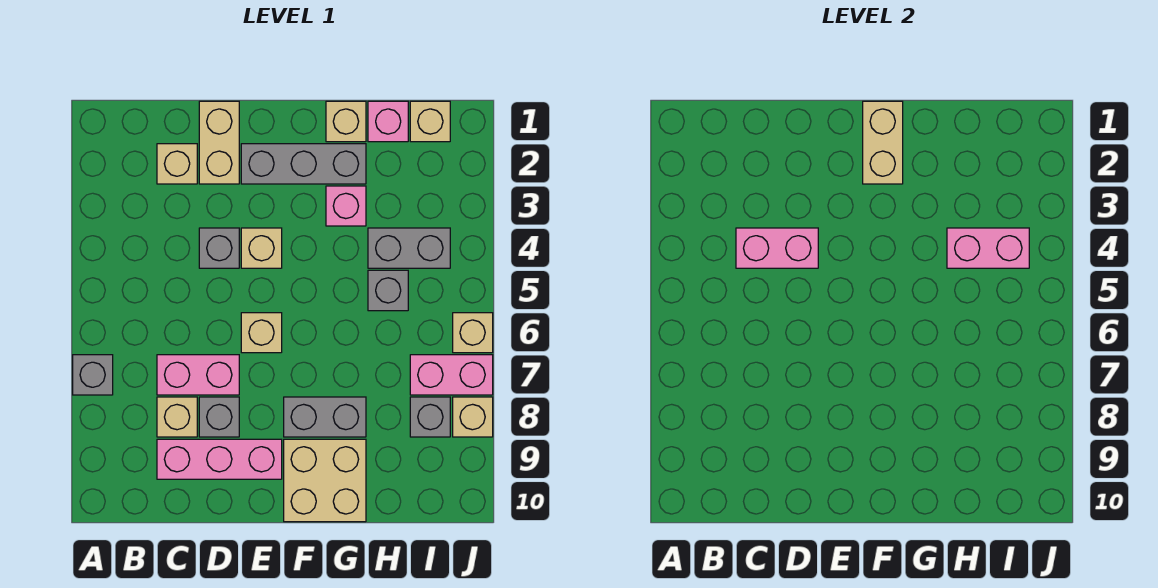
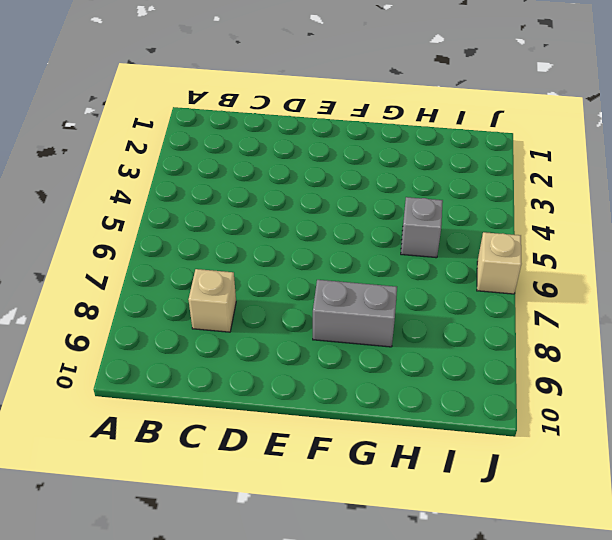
none -> grey brick A7 level 1
none -> tan brick C2 level 1
none -> pink brick C7:D7 level 1

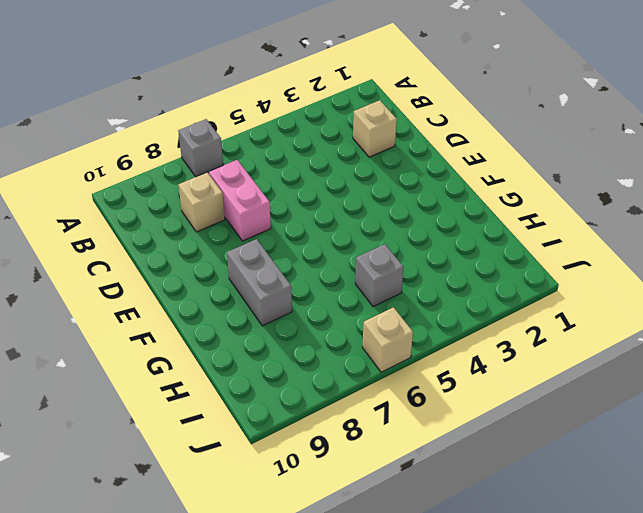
none -> pink brick C9:E9 level 1
none -> tan brick D1:D2 level 1
none -> grey brick D4 level 1

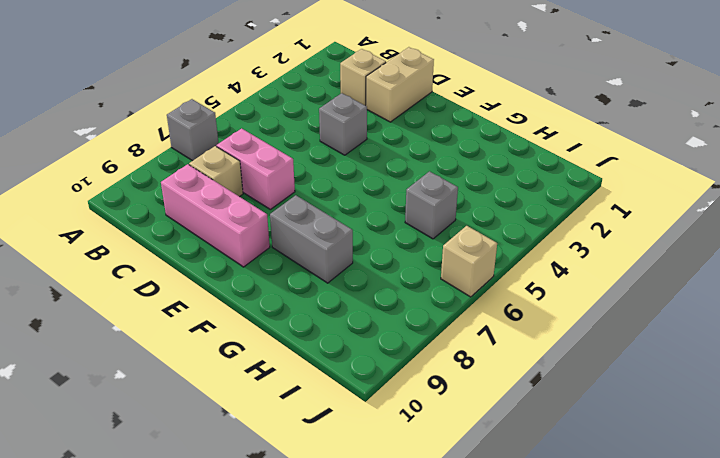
none -> grey brick D8 level 1
none -> grey brick E2:G2 level 1
none -> tan brick E4 level 1

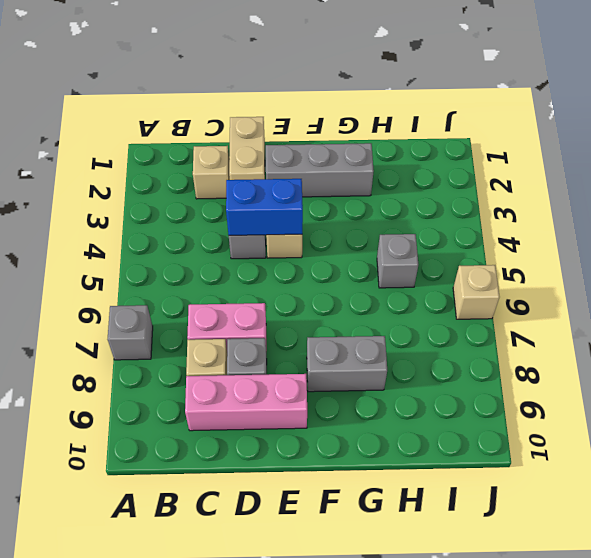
blue brick D4:E4 level 2 -> pink brick C4:D4 level 2
none -> tan brick E6 level 1
none -> tan brick F9:G10 level 1
none -> tan brick G1 level 1

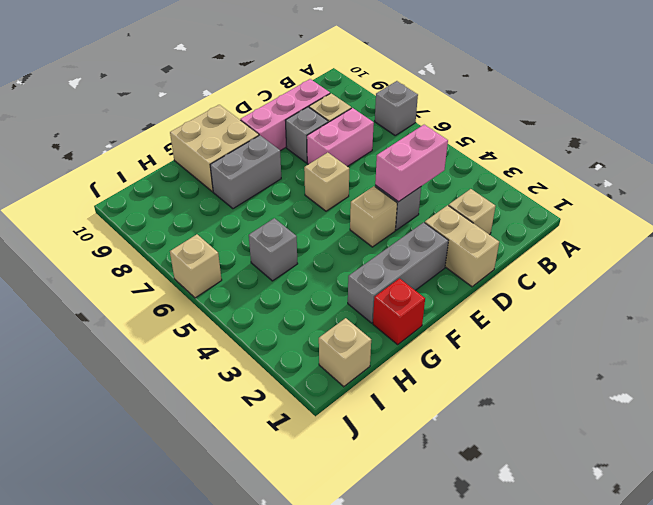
red brick G1 level 1 -> tan brick G1 level 1
none -> pink brick G3 level 1
none -> pink brick H1 level 1
none -> grey brick H4:I4 level 1

